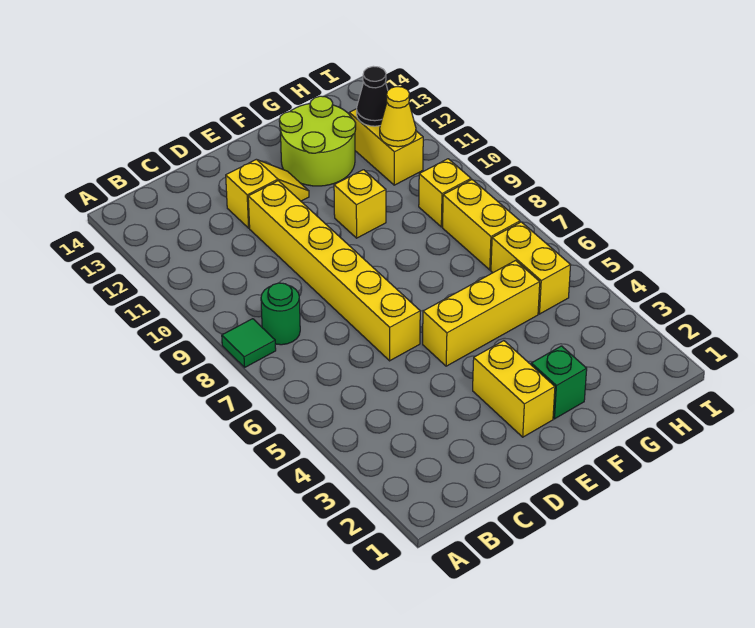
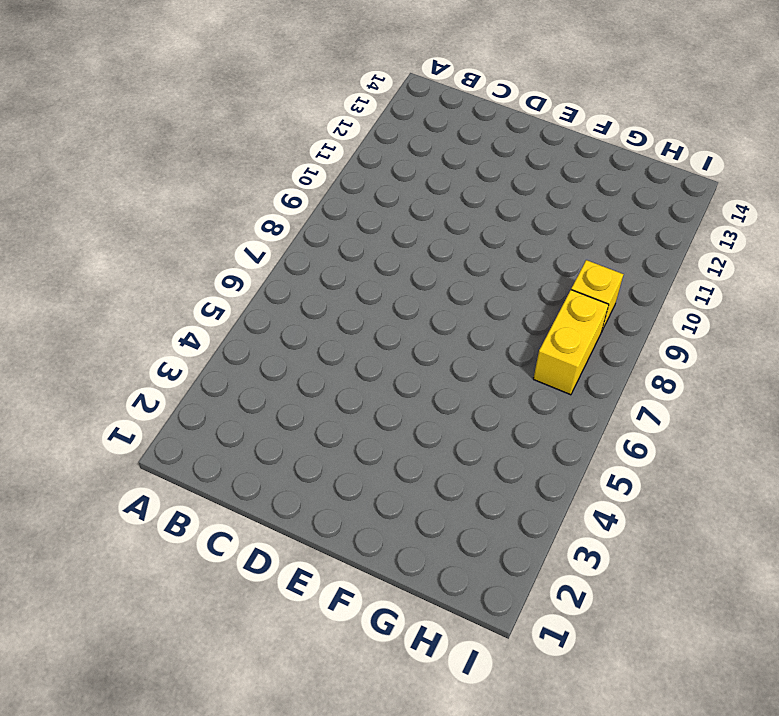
none -> green tile A8 level 1
none -> green round brick B8 level 1
none -> yellow brick D6:D11 level 1

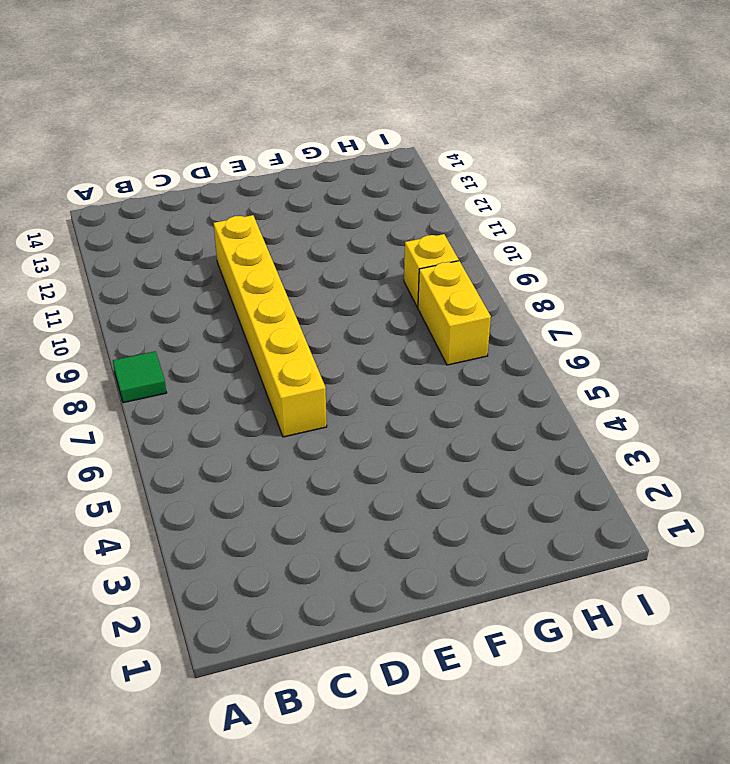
none -> green round brick B8 level 1
none -> yellow slope D12:E12 level 1 top D
none -> yellow brick E2:E3 level 1

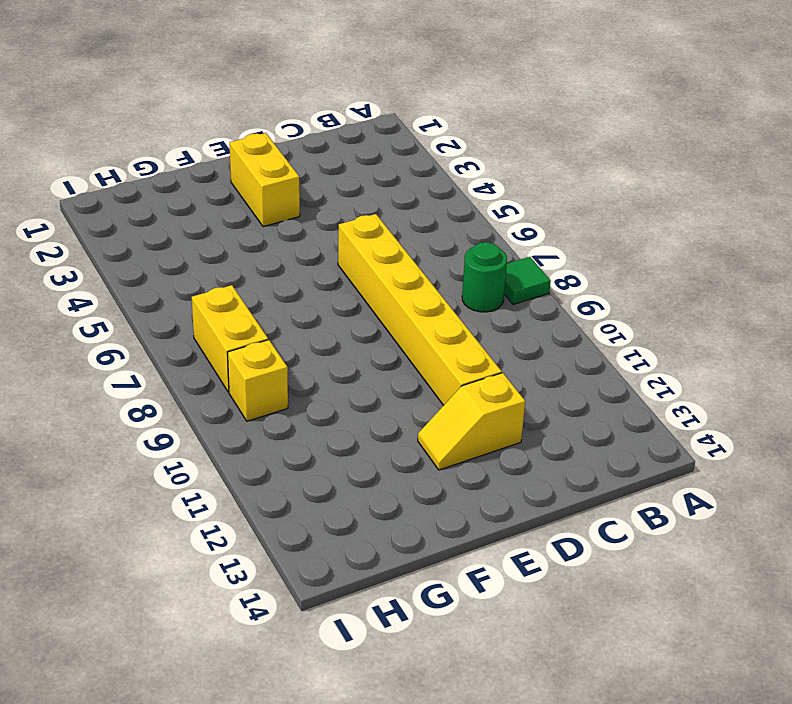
none -> yellow brick E5:G5 level 1
none -> green brick F2 level 1
none -> yellow brick F10 level 1

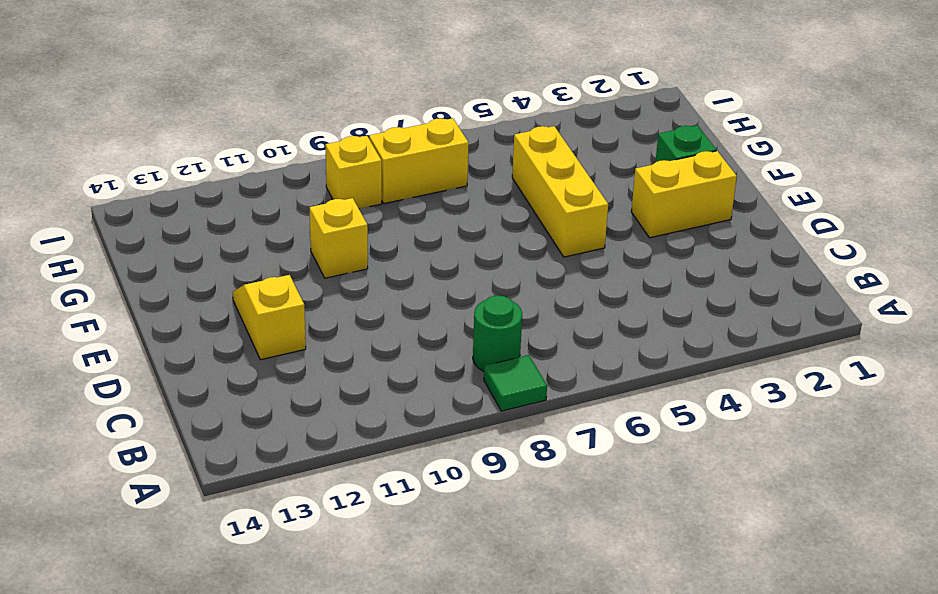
none -> yellow brick D6:D11 level 1
none -> lime round brick F12:G13 level 1
none -> yellow brick H5:H6 level 1

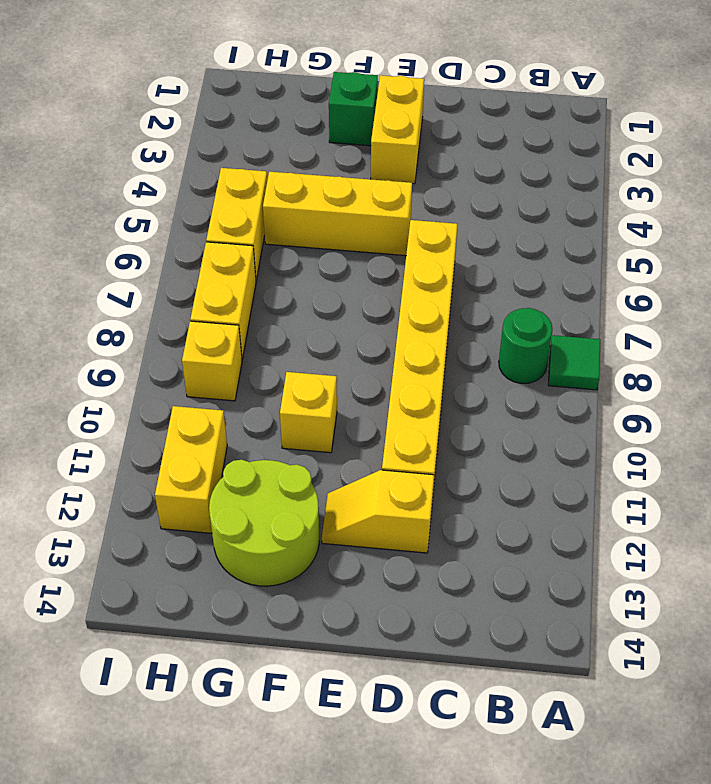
none -> yellow cone H11 level 2
none -> black cone H12 level 2

